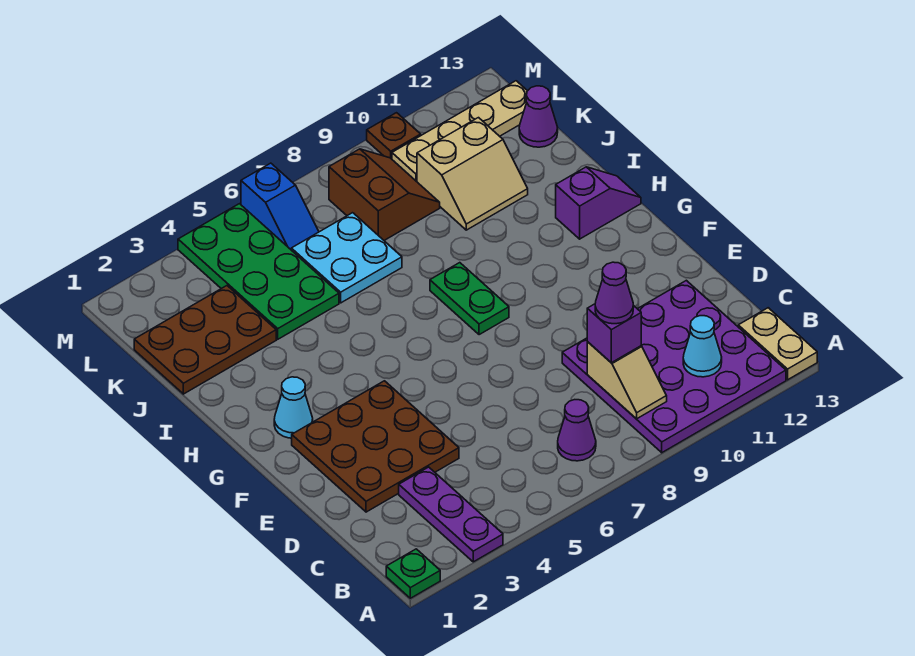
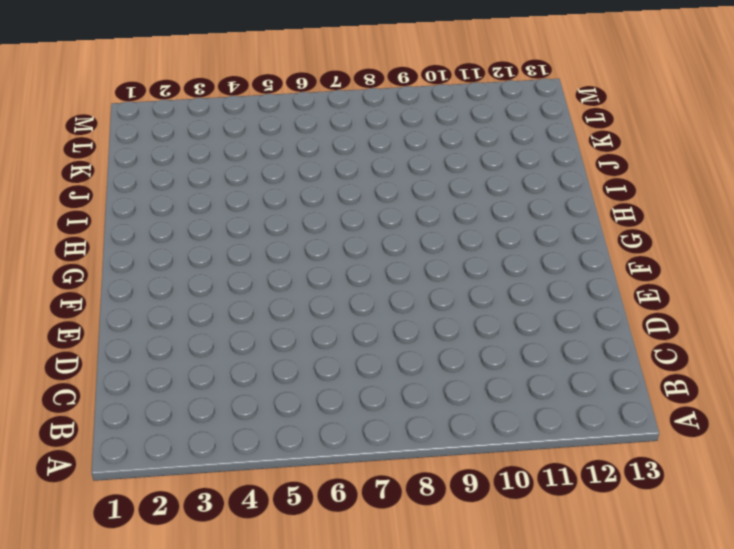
none -> green plate A1 level 1
none -> purple plate A3:C3 level 1
none -> purple plate A9:D12 level 1

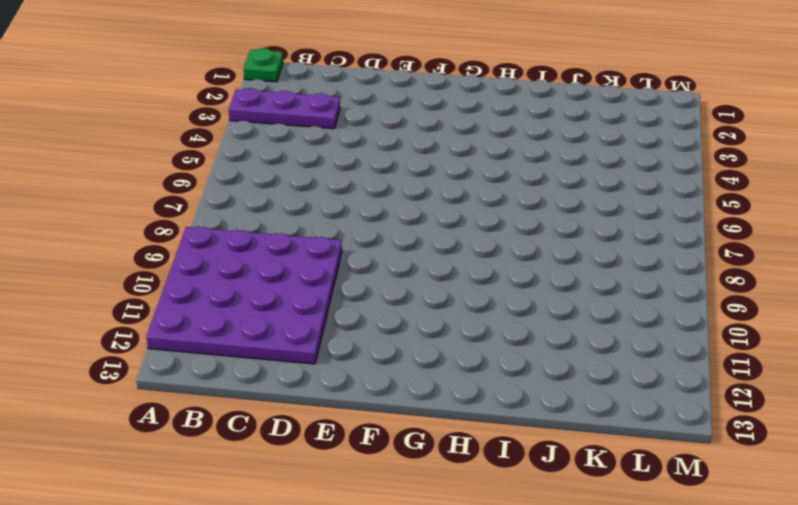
none -> tan plate A13:B13 level 1
none -> purple cone B7 level 1
none -> brown plate D2:F4 level 1

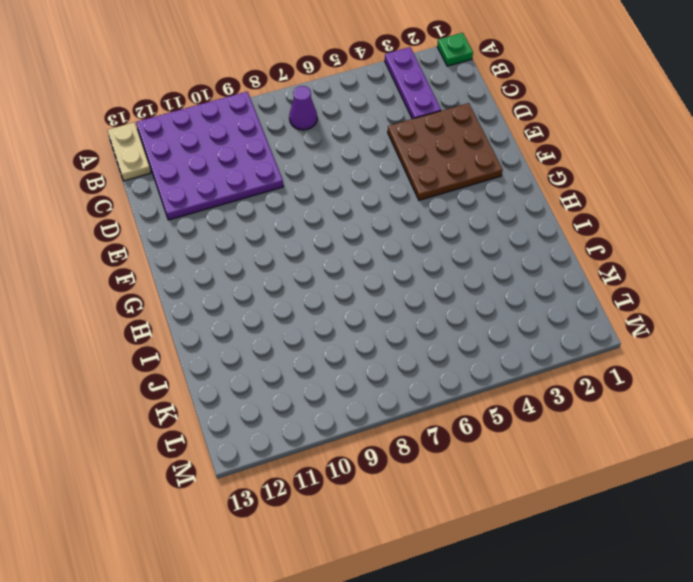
none -> cyan cone G2 level 1
none -> green plate G8:H8 level 1
none -> purple slope H12:H13 level 1 top 12

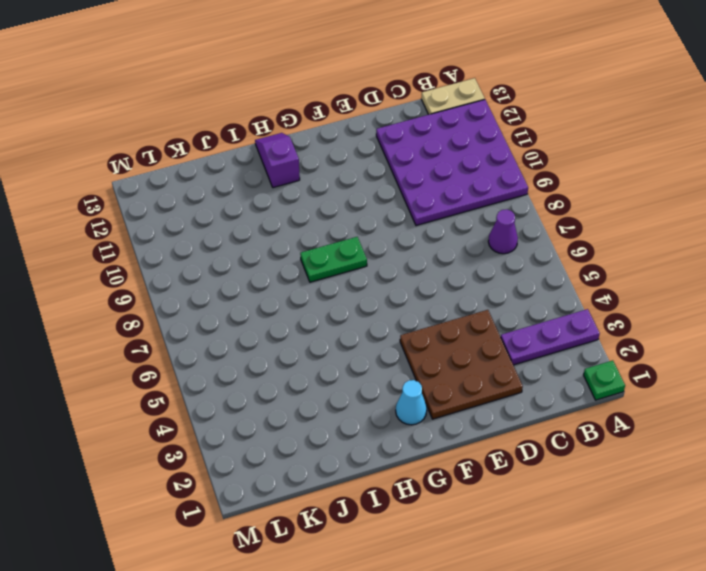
none -> brown plate J1:K3 level 1
none -> green plate J4:M5 level 1
none -> cyan plate J6:K7 level 1

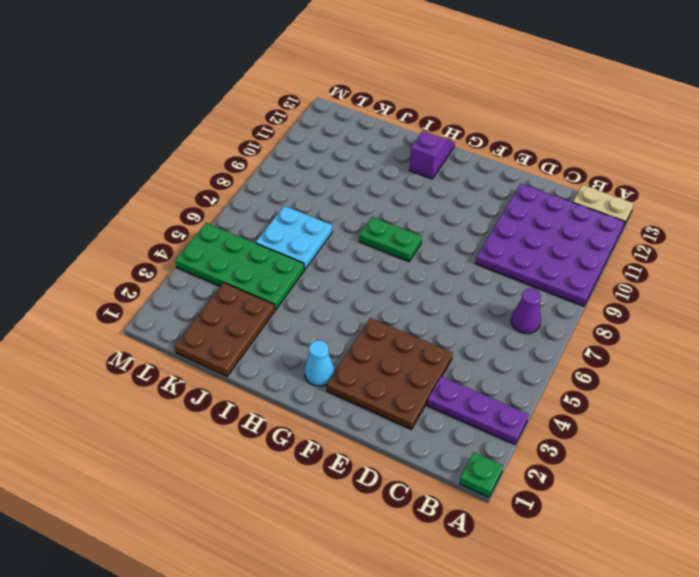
none -> tan slope J10:K11 level 1 top K
none -> brown slope K8:L9 level 1 top 8
none -> purple cone K13 level 1

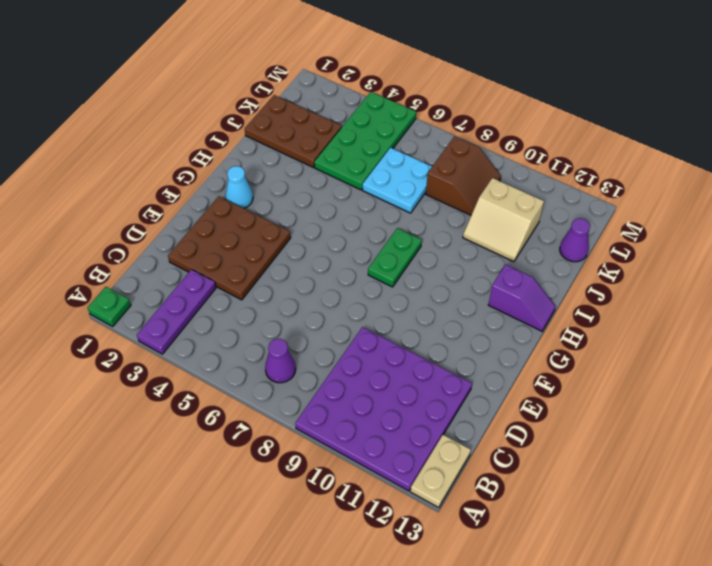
none -> blue slope L6:M6 level 1 top M
none -> tan plate L10:L13 level 1
none -> brown plate M10 level 1

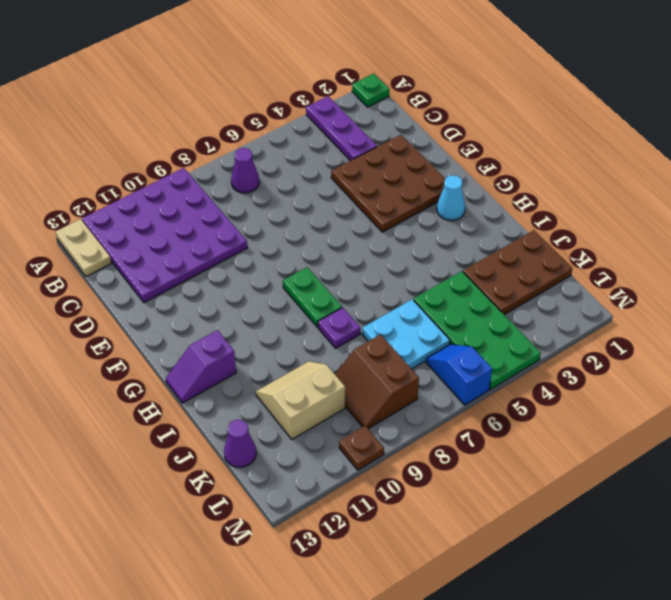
purple plate I8 level 1 -> none
none -> tan plate L10:L13 level 1
none -> tan slope B9:C9 level 2 top C
none -> cyan cone B11 level 2

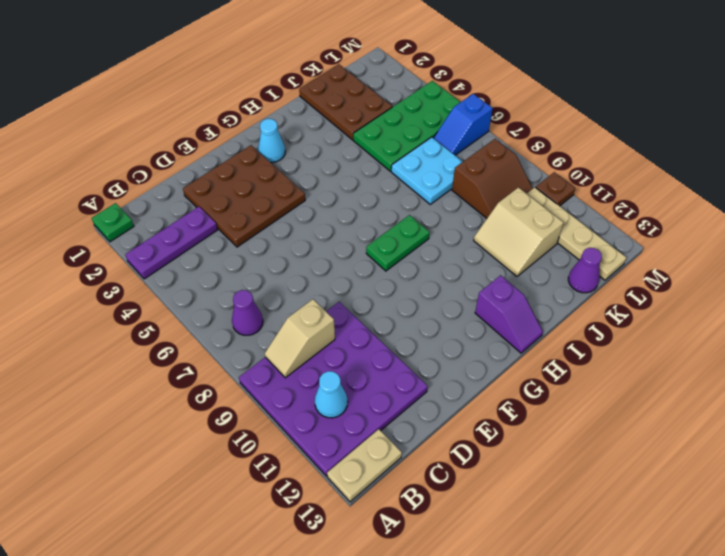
none -> purple brick C9 level 3
none -> purple cone C9 level 4

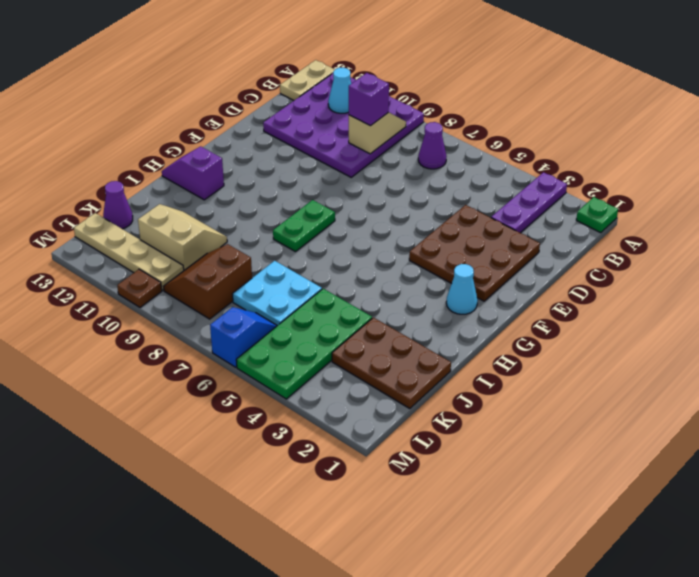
none -> purple cone C9 level 4

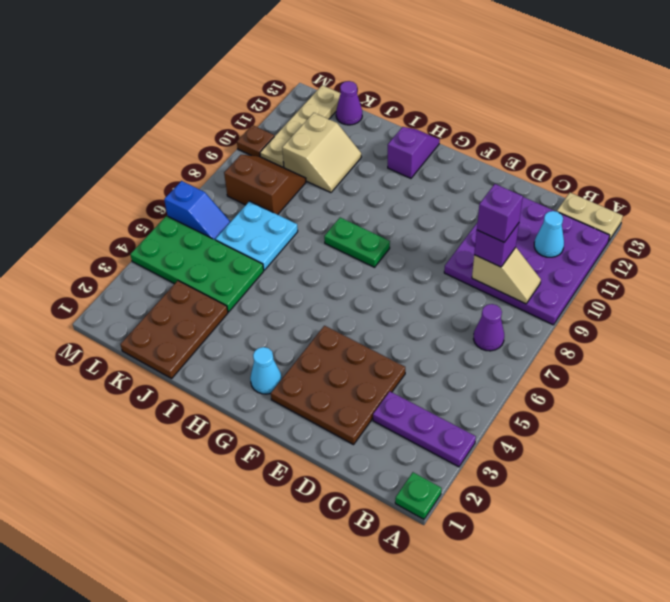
purple brick C9 level 4 -> purple cone C9 level 4

